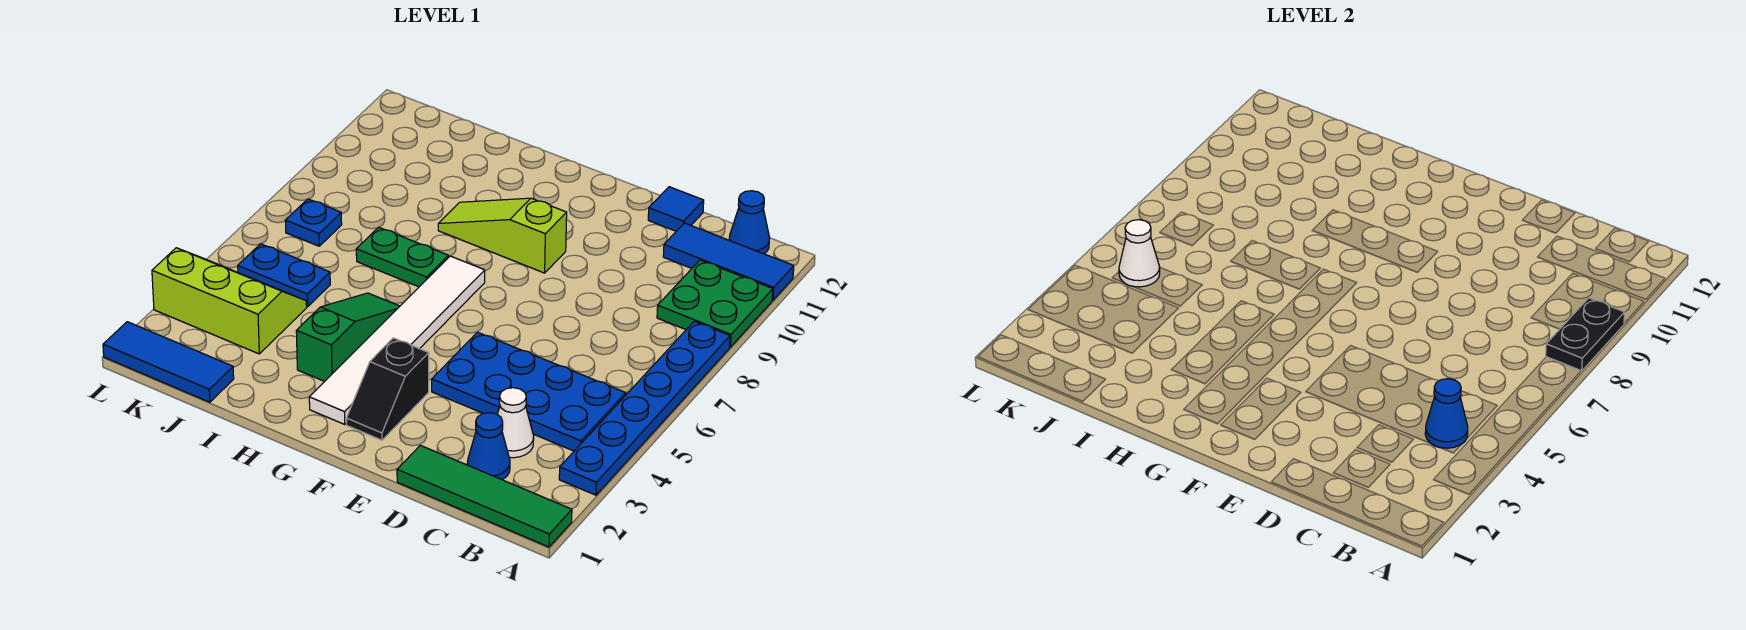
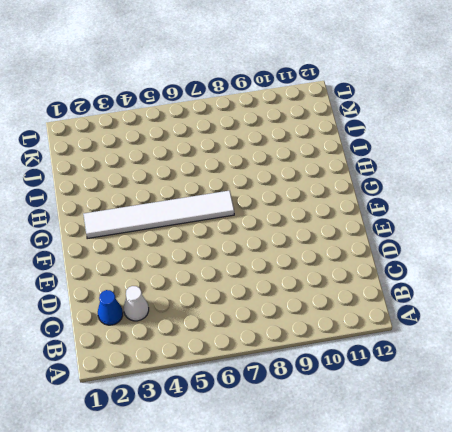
none -> green tile A1:D1 level 1
none -> blue plate A3:A8 level 1
none -> green plate A9:B10 level 1

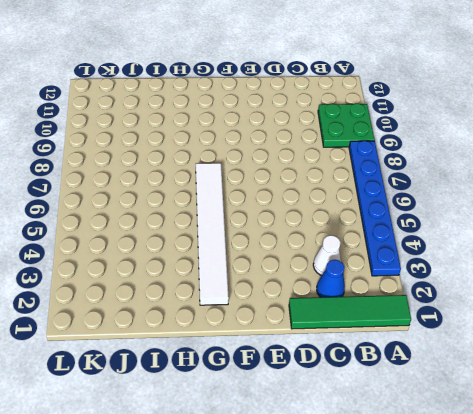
none -> blue tile A11:C11 level 1
none -> blue plate B4:E5 level 1
none -> blue cone B12 level 1

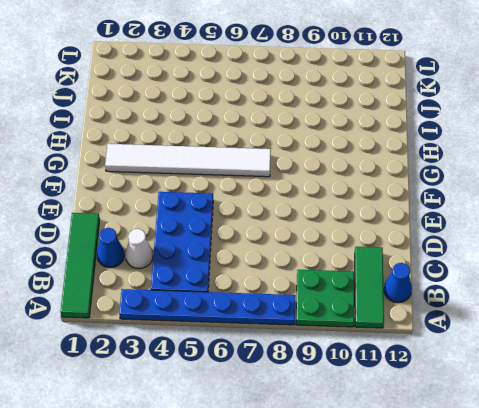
green tile A11:C11 level 1 -> blue tile A11:C11 level 1
none -> blue tile D12 level 1
none -> black slope F2:F3 level 1 top 3
none -> lime slope F9:H9 level 1 top F

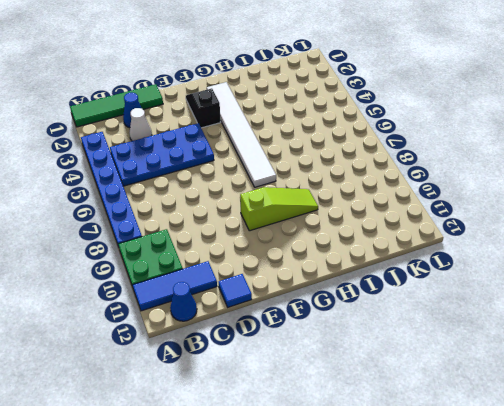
none -> green slope H3:H5 level 1 top 3
none -> green plate H7:I7 level 1
none -> blue tile J1:L1 level 1

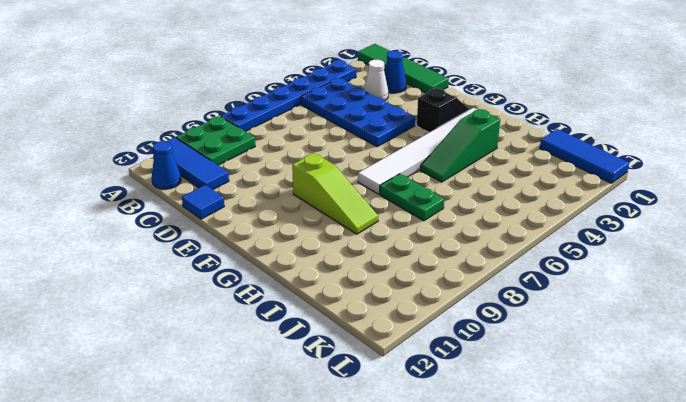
none -> lime slope J3:L4 level 1 top 3
none -> blue plate J5:K5 level 1
none -> blue plate K7 level 1

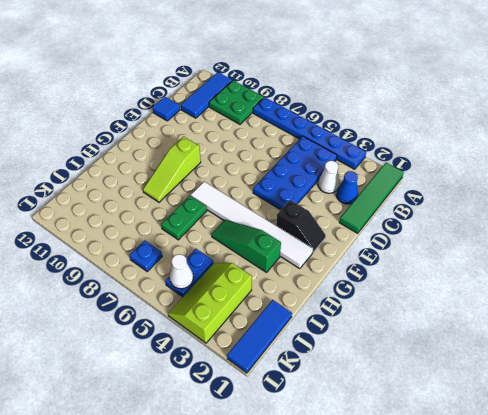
none -> blue cone B12 level 1
none -> black plate A8:A9 level 2
none -> blue cone B4 level 2

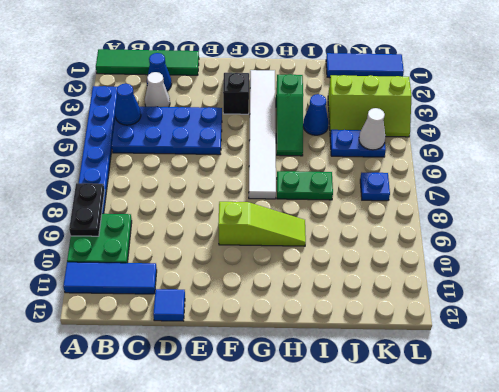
blue cone I4 level 1 -> blue cone B12 level 1

